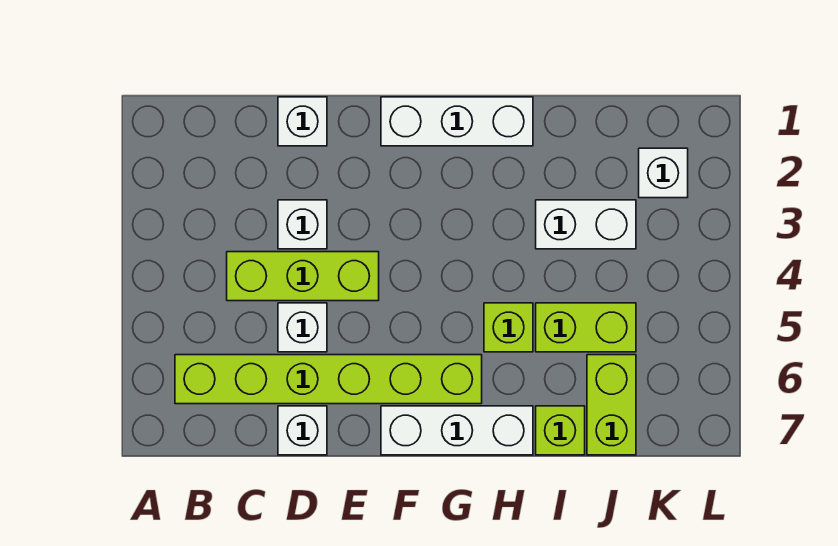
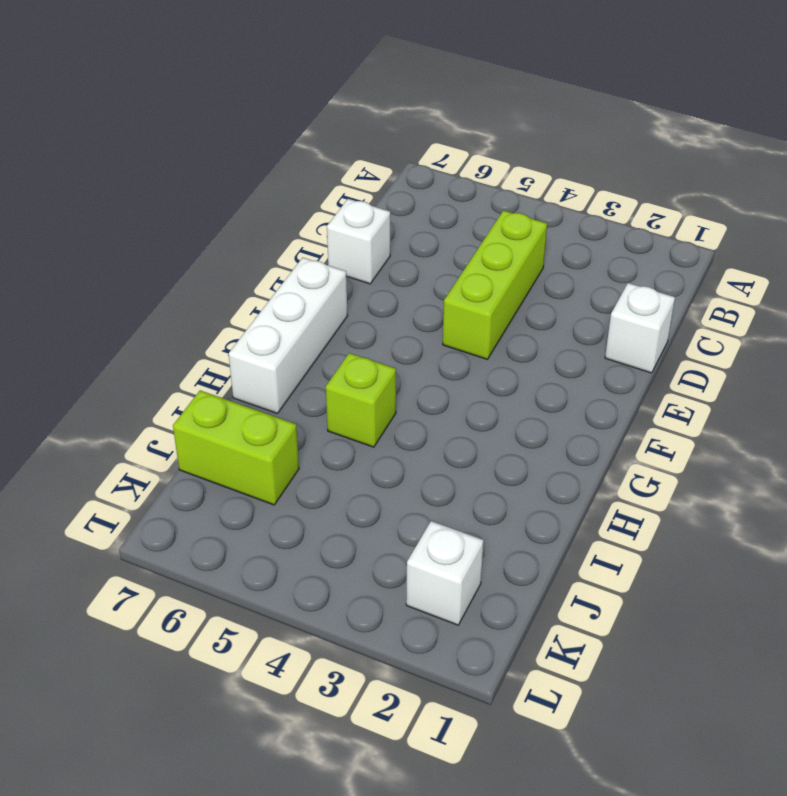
none -> lime brick B6:G6 level 1
none -> white brick D3 level 1
none -> white brick D5 level 1

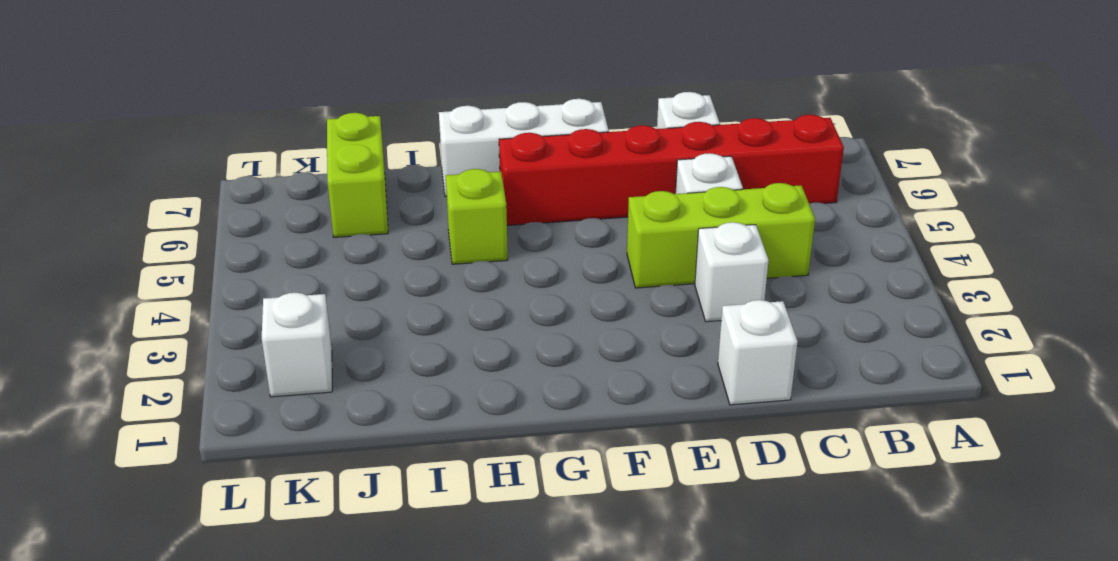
red brick B6:G6 level 1 -> lime brick B6:G6 level 1
none -> white brick F1:H1 level 1
none -> white brick I3:J3 level 1
none -> lime brick I5:J5 level 1

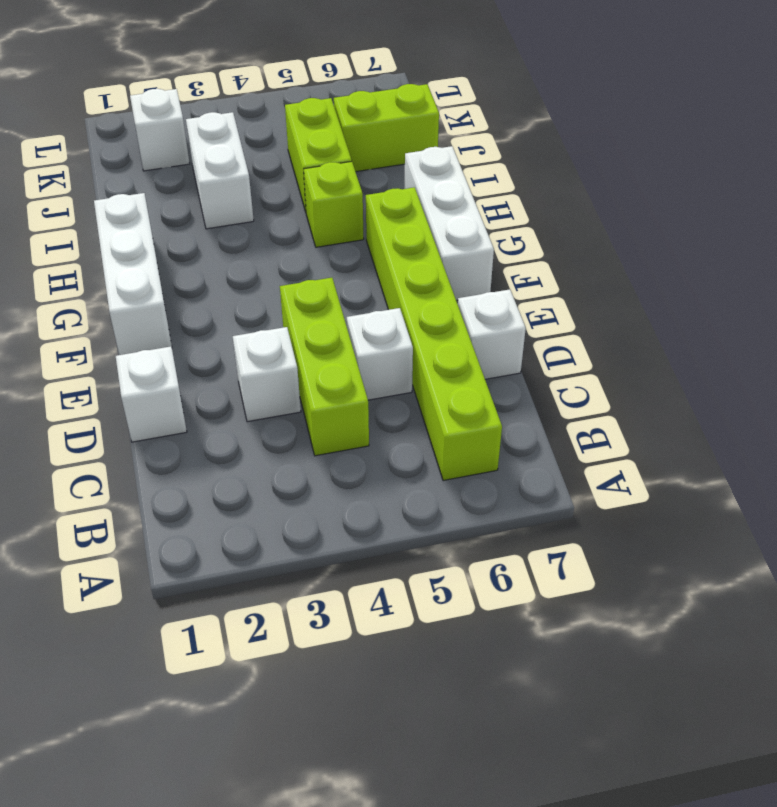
none -> lime brick I7 level 1

